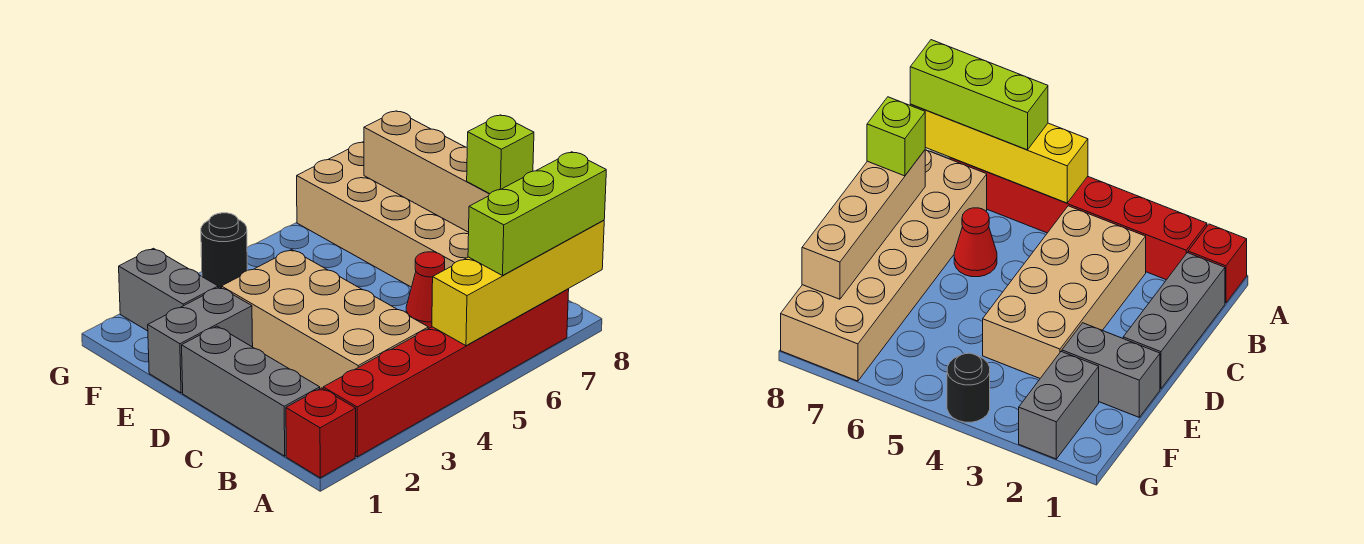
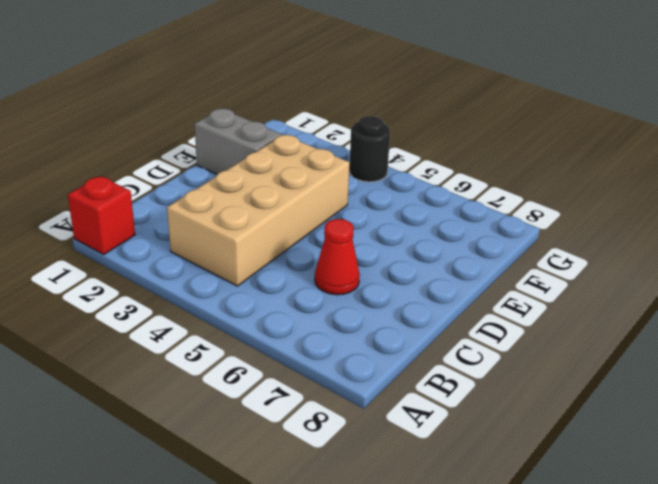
none -> red brick A2:A7 level 1
none -> grey brick B1:D1 level 1
none -> tan brick B7:G8 level 1

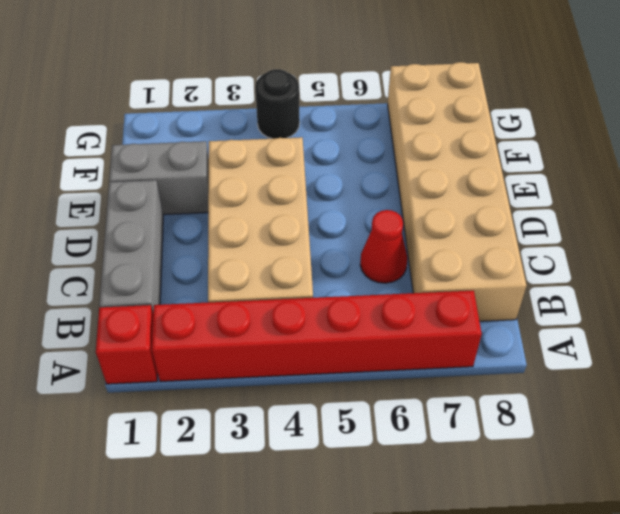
none -> grey brick F2:G2 level 1
none -> yellow brick A5:A8 level 2
none -> tan brick C8:F8 level 2

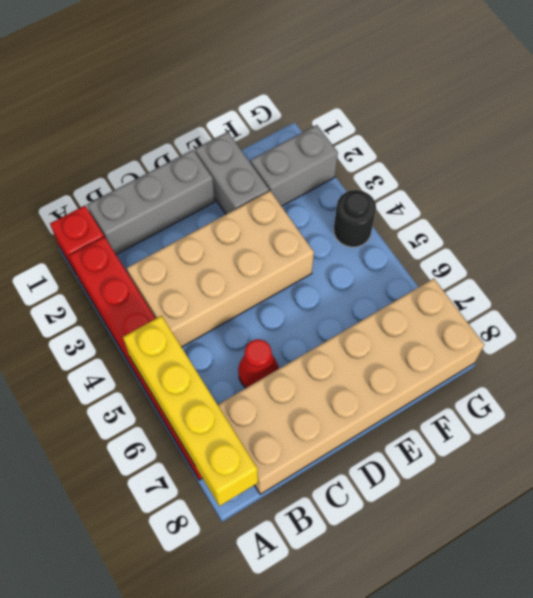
none -> tan brick C8:F8 level 2
none -> lime brick A6:A8 level 3
none -> lime brick C8 level 3

